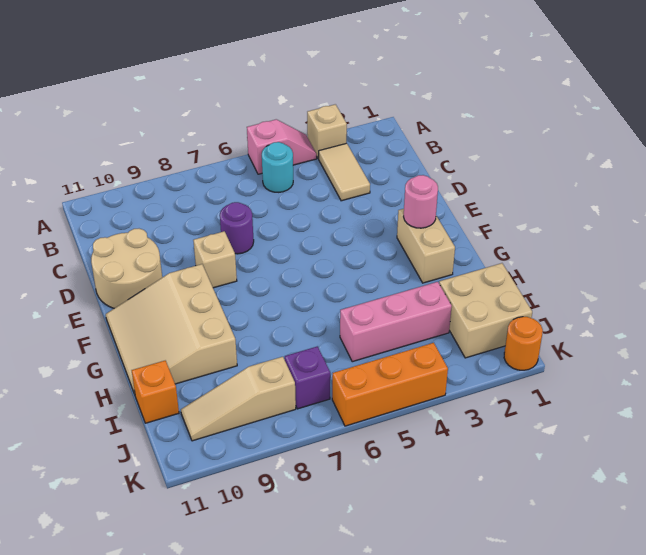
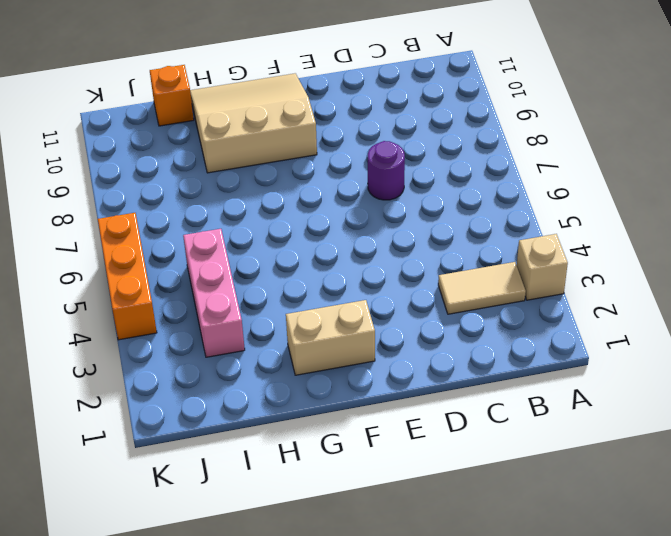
none -> pink slope A4:A5 level 1 top 5
none -> cyan round brick B5 level 1
none -> tan round brick D10:E11 level 1

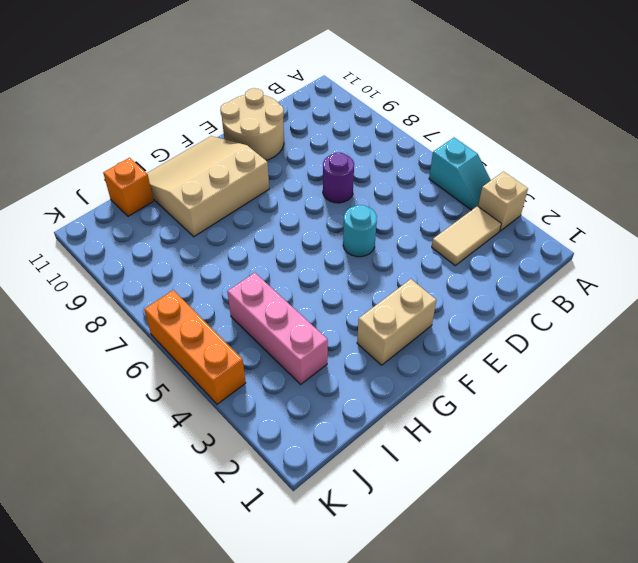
cyan slope A4:A5 level 1 top 5 -> pink slope A4:A5 level 1 top 5
cyan round brick E5 level 1 -> cyan round brick B5 level 1
none -> tan brick E8 level 1
none -> tan brick I1:J2 level 1
none -> purple brick J7 level 1

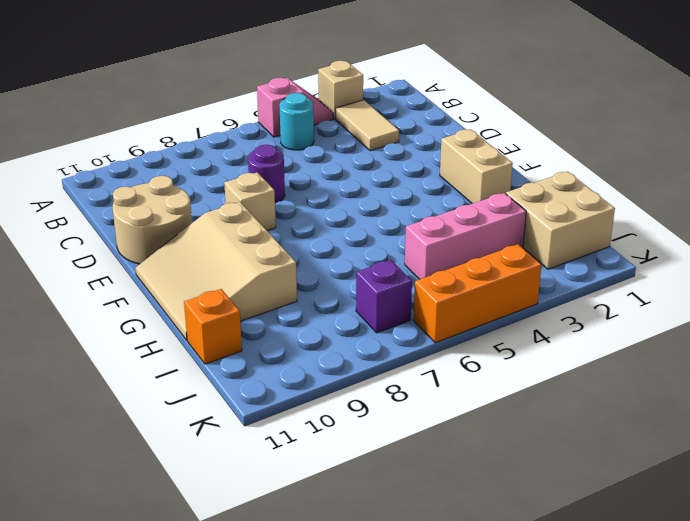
none -> tan slope J8:J10 level 1 top 8
none -> orange round brick K1 level 1
none -> pink round brick F2 level 2

